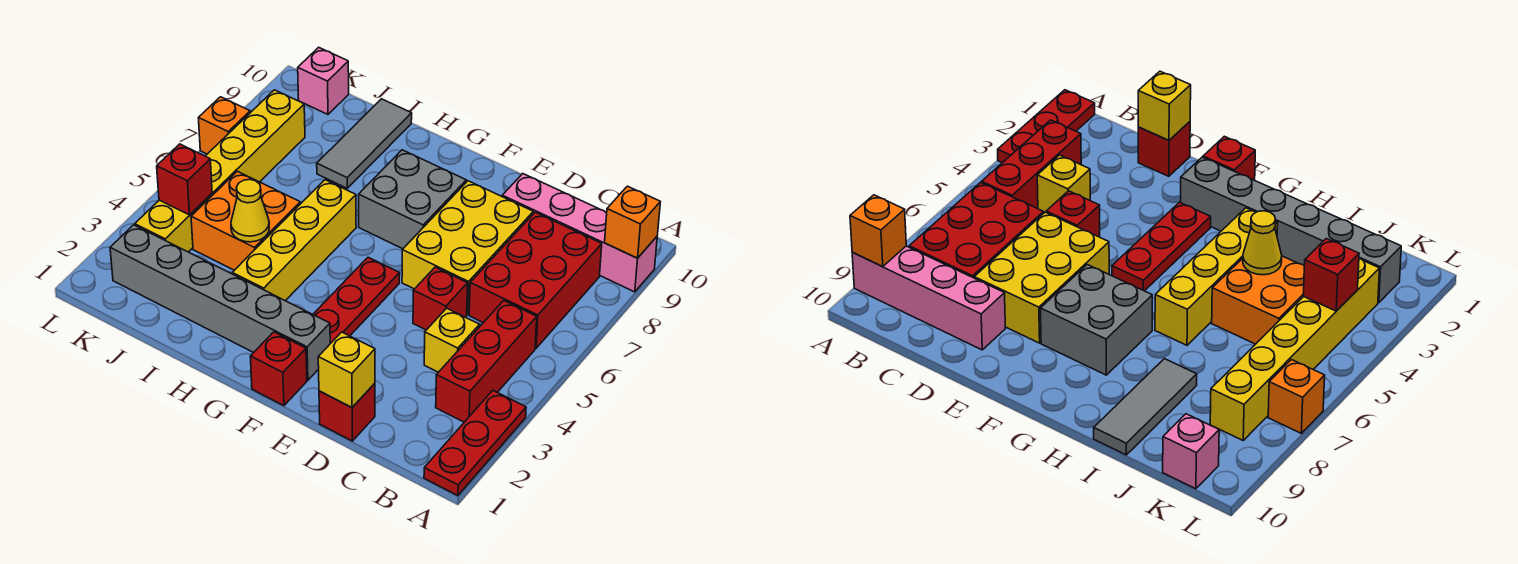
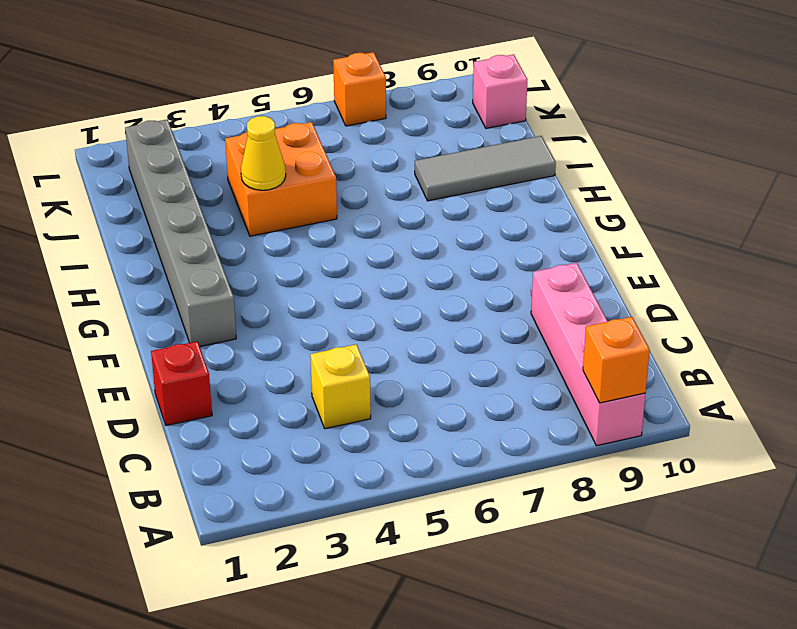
none -> red plate A1:A3 level 1
none -> red brick B3:B5 level 1
none -> red brick B6:C8 level 1

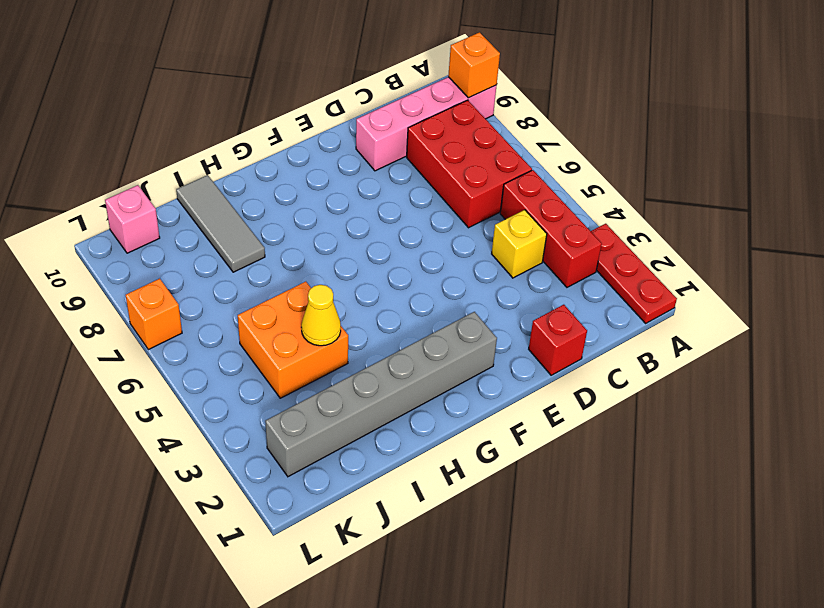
none -> red brick D5 level 1
none -> yellow brick D6:E8 level 1
none -> red brick F1 level 1

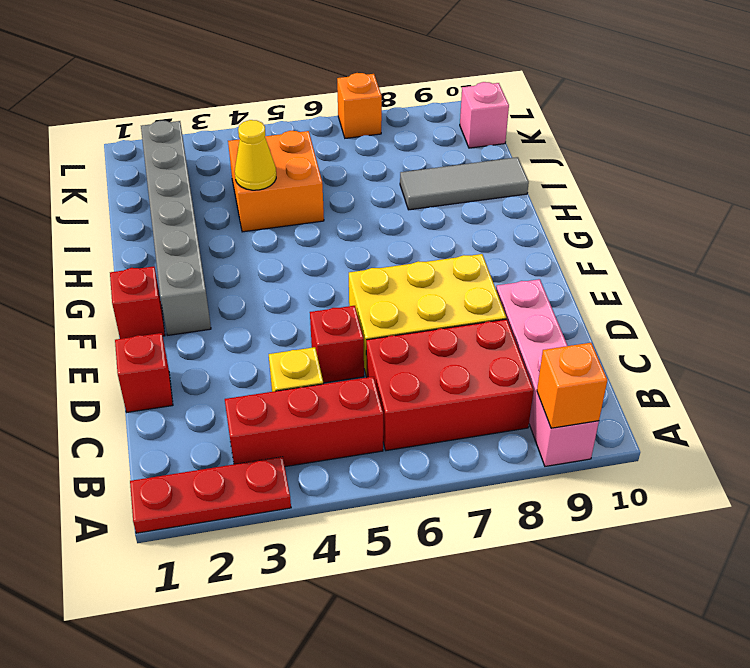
none -> red plate F3:F5 level 1
none -> grey brick F7:G8 level 1
none -> yellow brick H3:H6 level 1

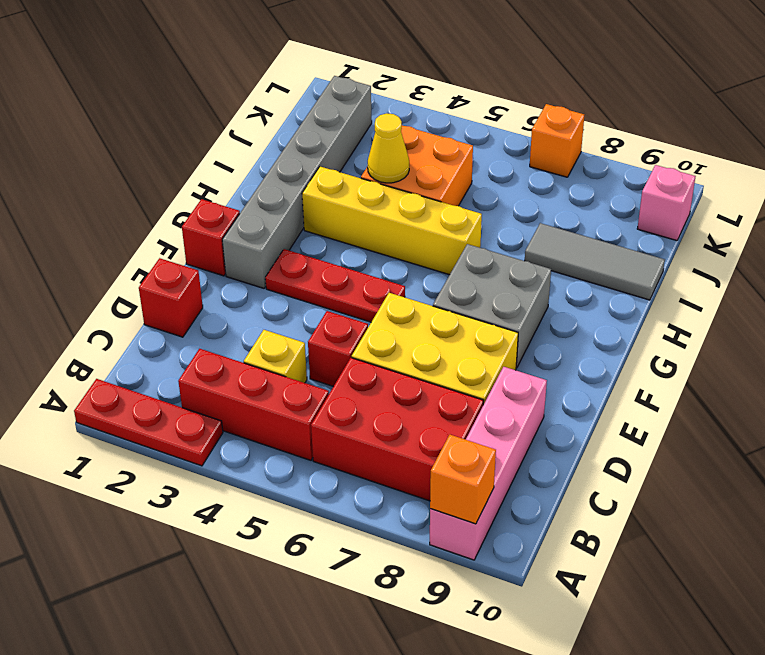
none -> yellow brick K3:K8 level 1
none -> yellow brick D1 level 2
none -> red brick K4 level 2

